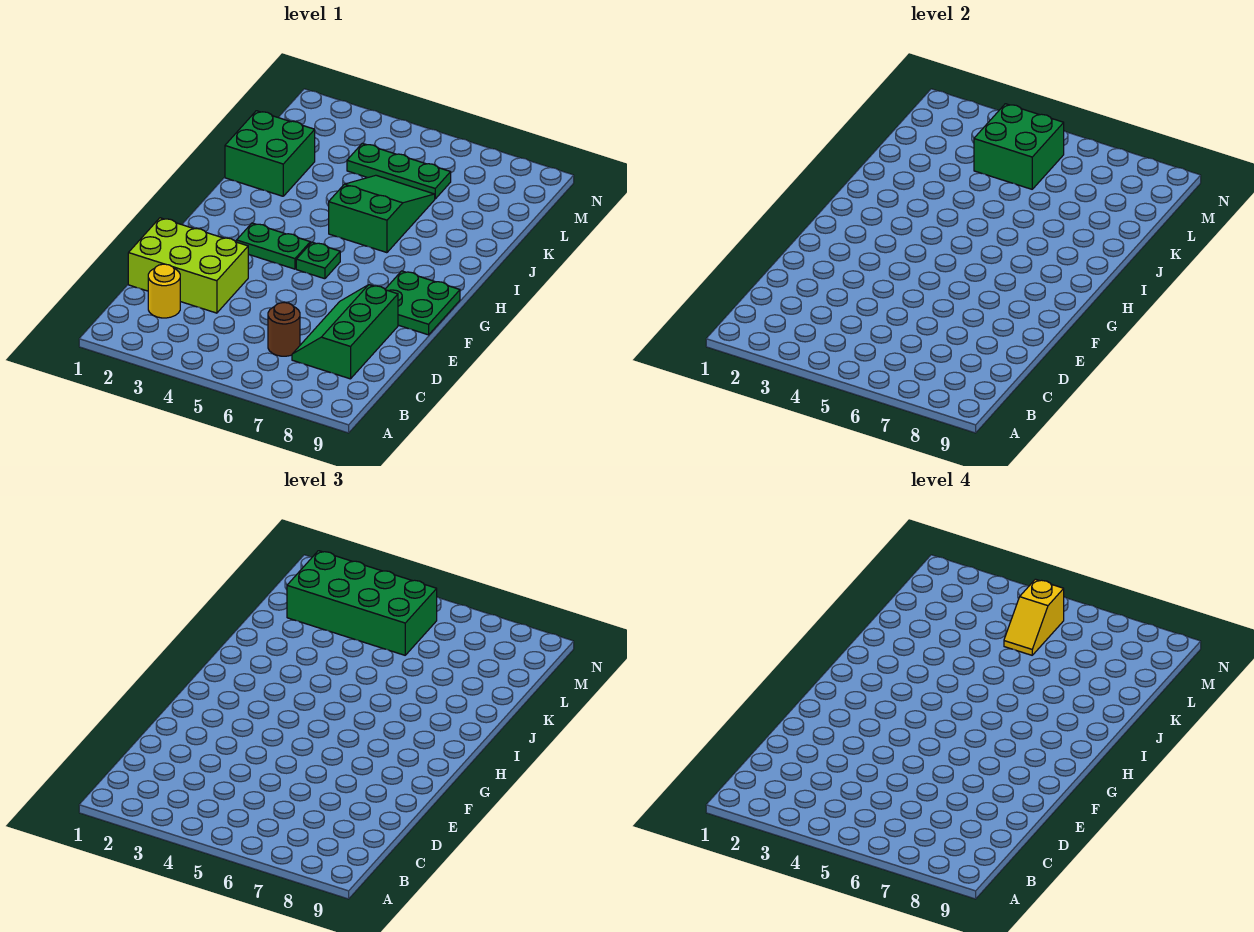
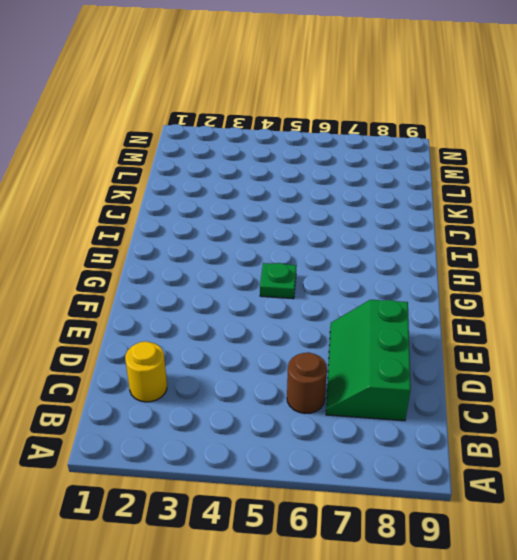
none -> lime brick D1:E3 level 1
none -> green plate F8:G9 level 1
none -> green plate G3:G4 level 1

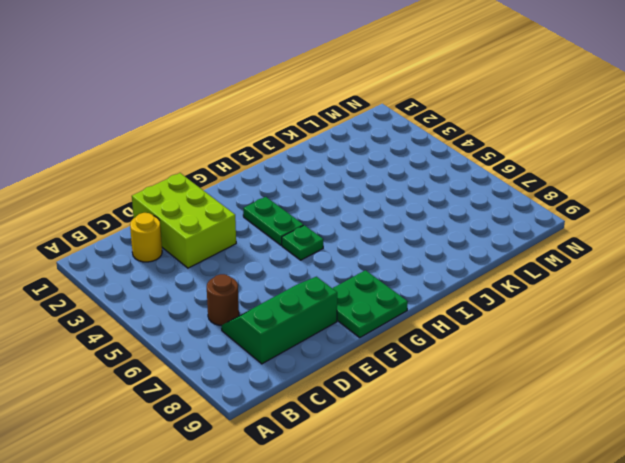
none -> green slope I5:K6 level 1 top I
none -> green brick J1:K2 level 1
none -> green plate L4:L6 level 1

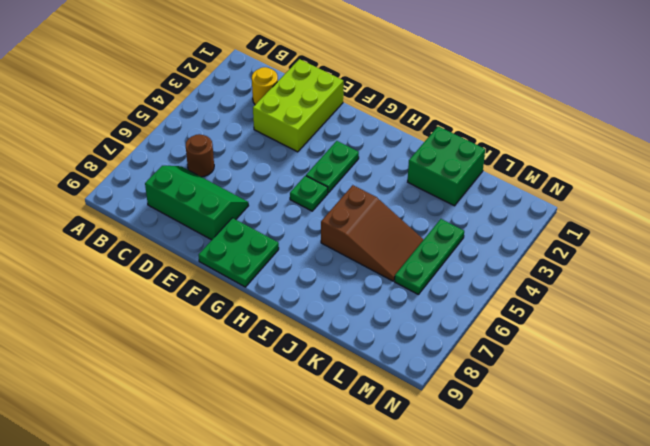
brown slope I5:K6 level 1 top I -> green slope I5:K6 level 1 top I
none -> green brick L4:M5 level 2
none -> green brick L2:M5 level 3
none -> yellow slope L5:M5 level 4 top M

